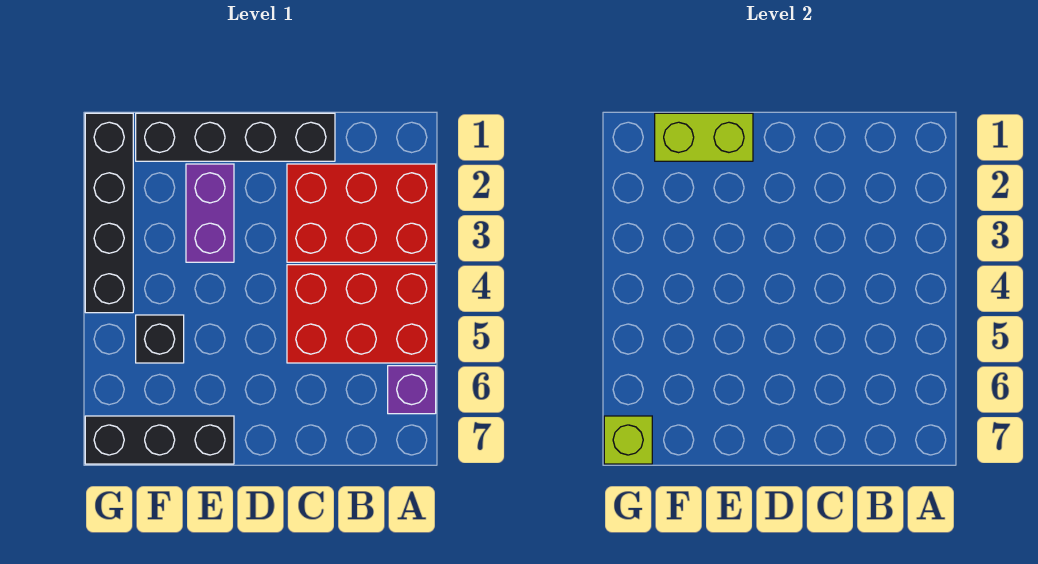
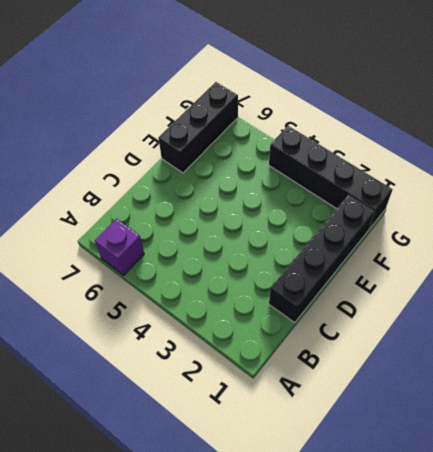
none -> red brick A2:C3 level 1
none -> red brick A4:C5 level 1

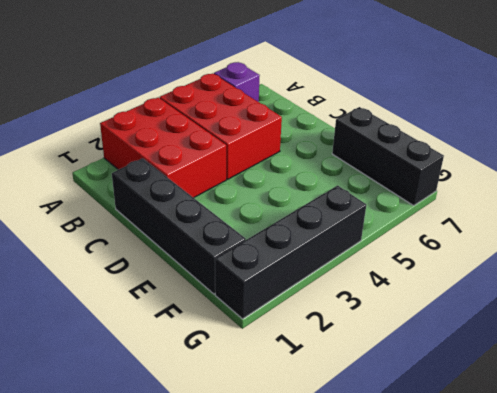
none -> purple brick E2:E3 level 1
none -> black brick F5 level 1

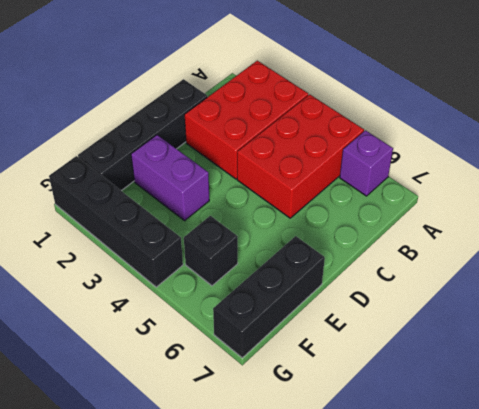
none -> lime brick E1:F1 level 2
none -> lime brick G7 level 2

